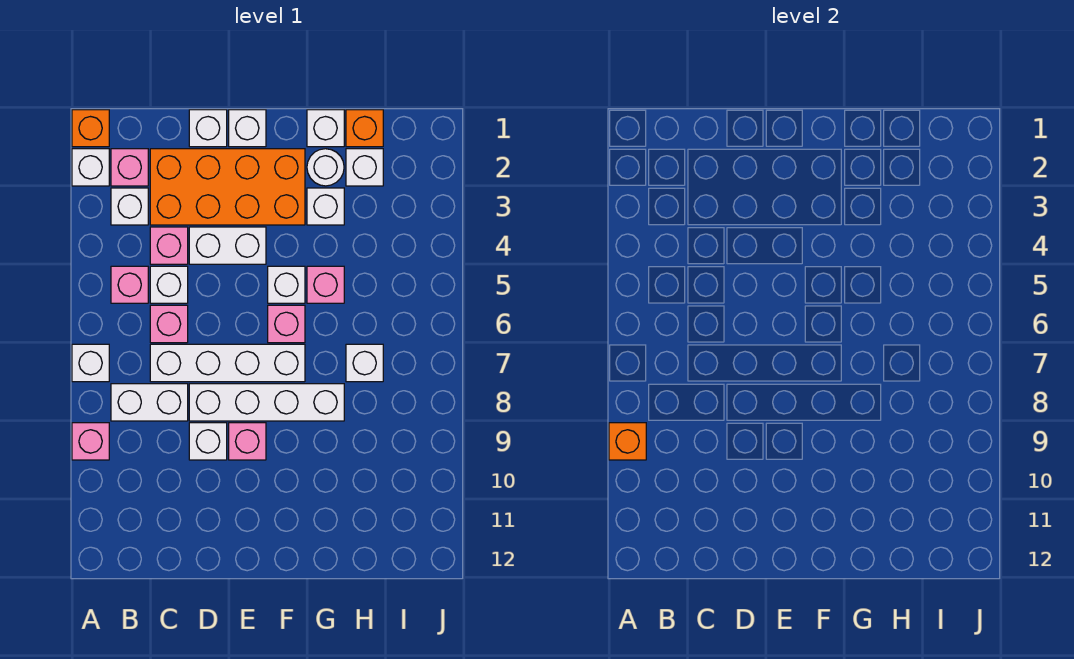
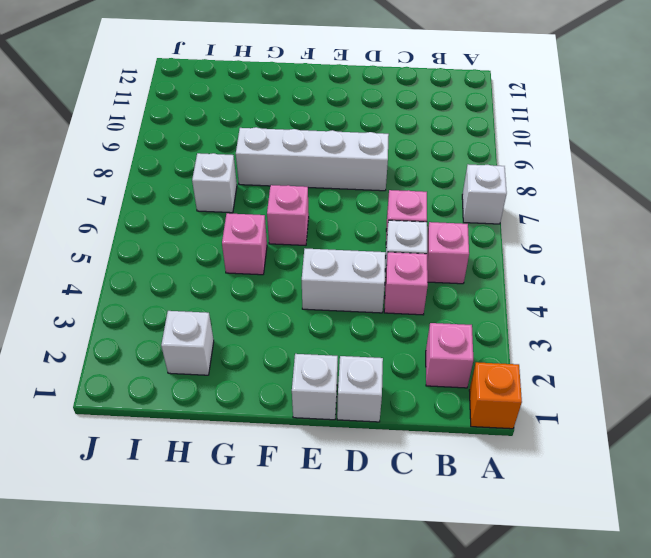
none -> white brick A2 level 1
none -> pink brick A9 level 1
none -> white brick B3 level 1

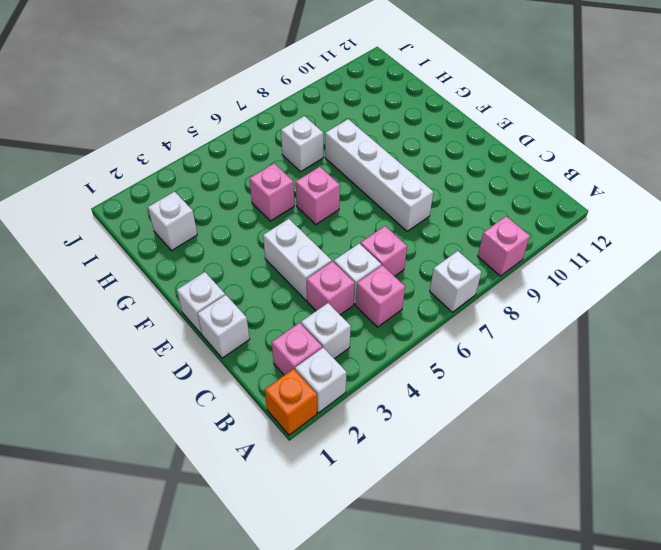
none -> white brick B8:C8 level 1
none -> orange brick C2:F3 level 1
none -> white brick C7:F7 level 1

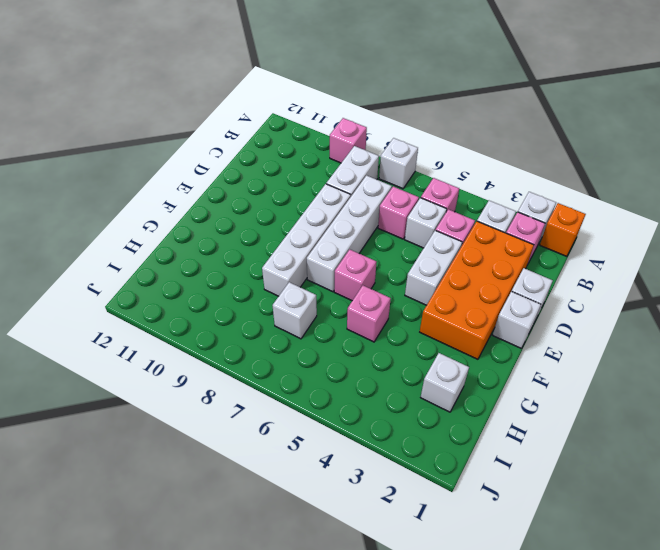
none -> white brick D9 level 1
none -> pink brick E9 level 1
none -> white brick F5 level 1

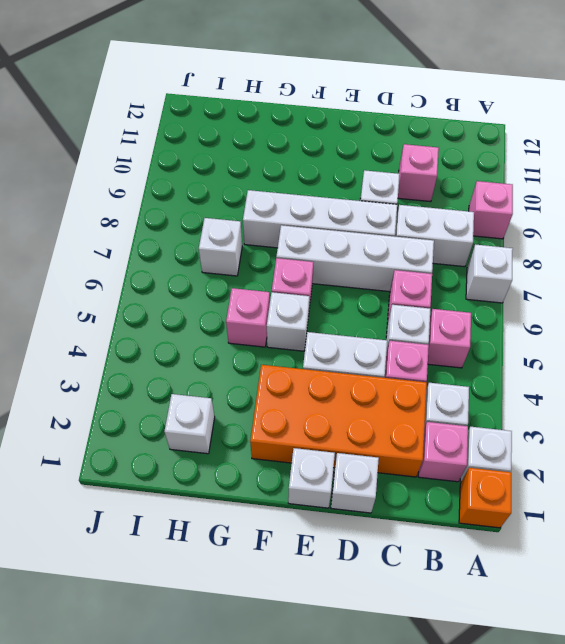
pink brick C10 level 1 -> pink brick E9 level 1
none -> white brick G1 level 1
none -> white round brick G2 level 1
none -> white brick G3 level 1

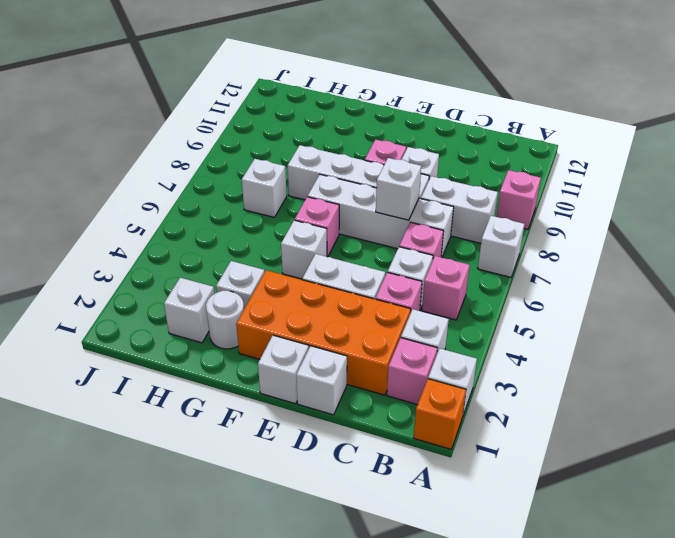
white brick D7 level 2 -> white brick G1 level 1
none -> pink brick G5 level 1
none -> orange brick H1 level 1
none -> orange brick A9 level 2

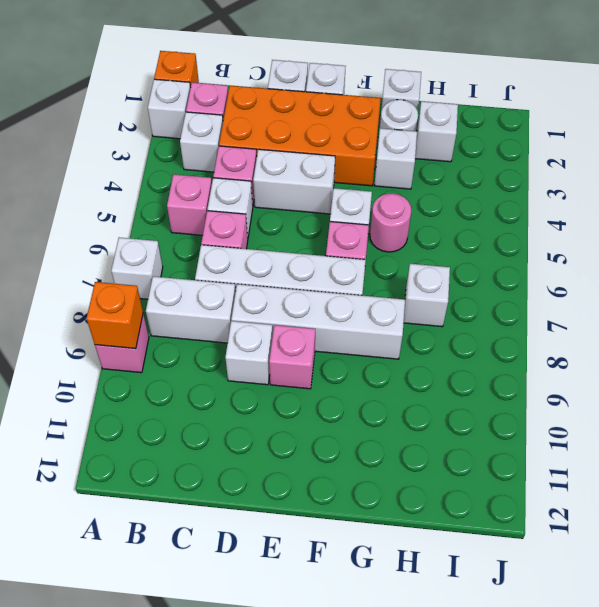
pink round brick G5 level 1 -> pink brick G5 level 1
none -> orange brick H1 level 1

